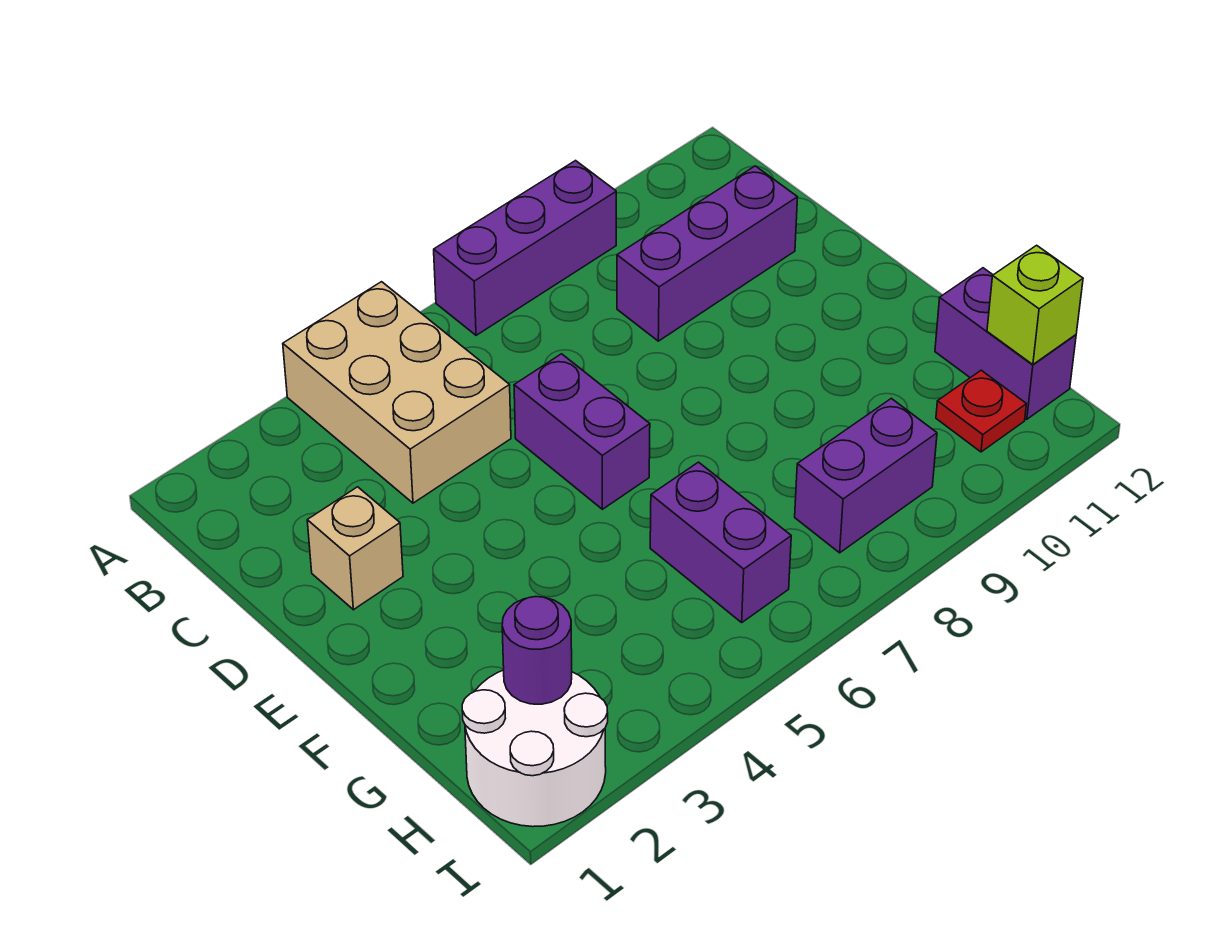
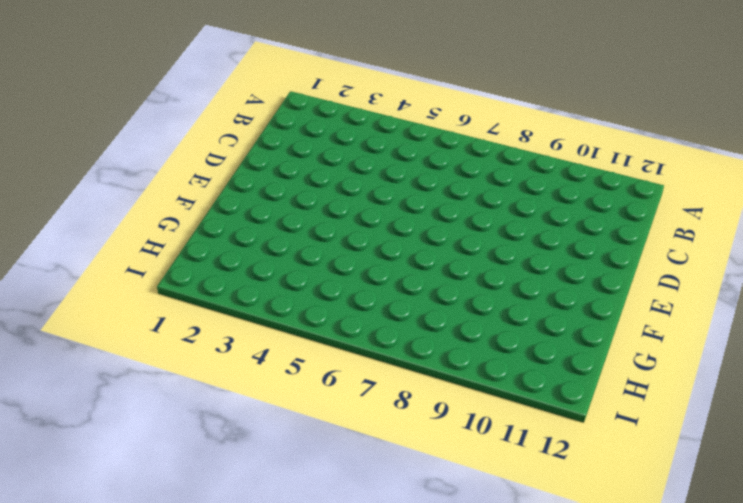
none -> tan brick A4:C5 level 1
none -> purple brick A7:A9 level 1
none -> purple brick C9:C11 level 1

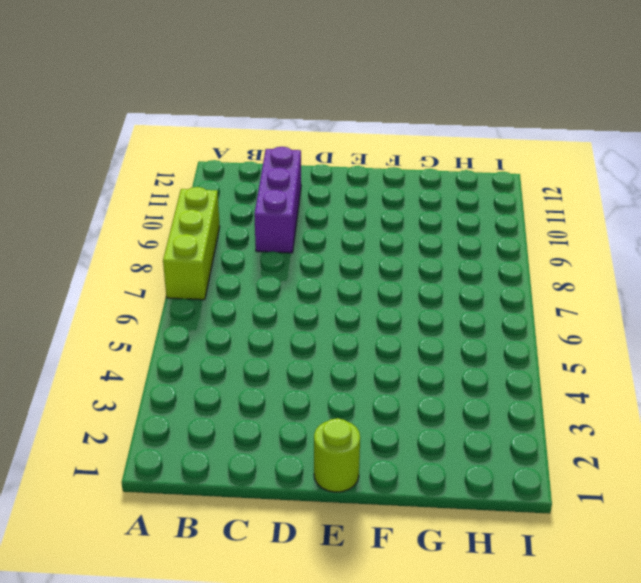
lime brick A7:A9 level 1 -> purple brick A7:A9 level 1
lime round brick E1 level 1 -> none
none -> tan brick A4:C5 level 1
none -> tan brick D2 level 1
none -> purple brick D6:E6 level 1

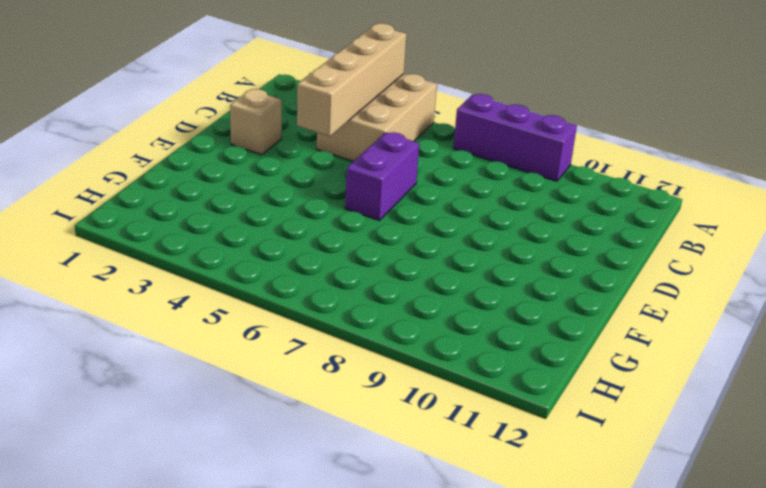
tan brick A4:D4 level 2 -> none
none -> purple brick C9:C11 level 1
none -> purple brick G6:H6 level 1
none -> purple brick G12:H12 level 1

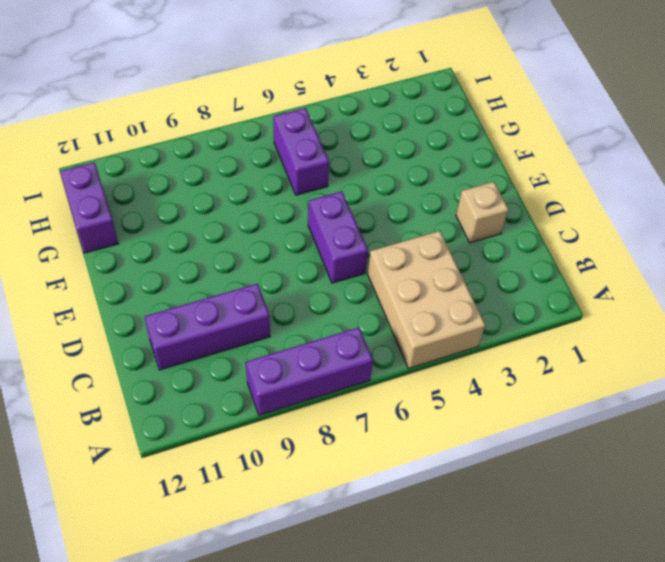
none -> white round brick H1:I2 level 1
none -> purple brick H8:H9 level 1
none -> red plate H11 level 1

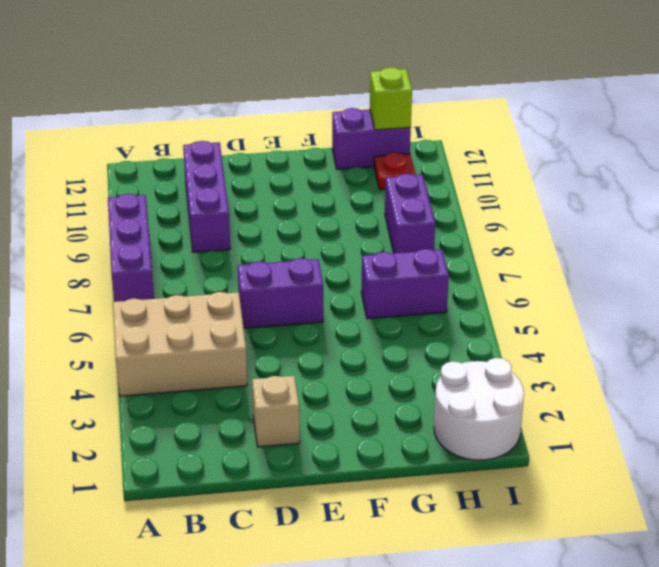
none -> purple round brick H2 level 2

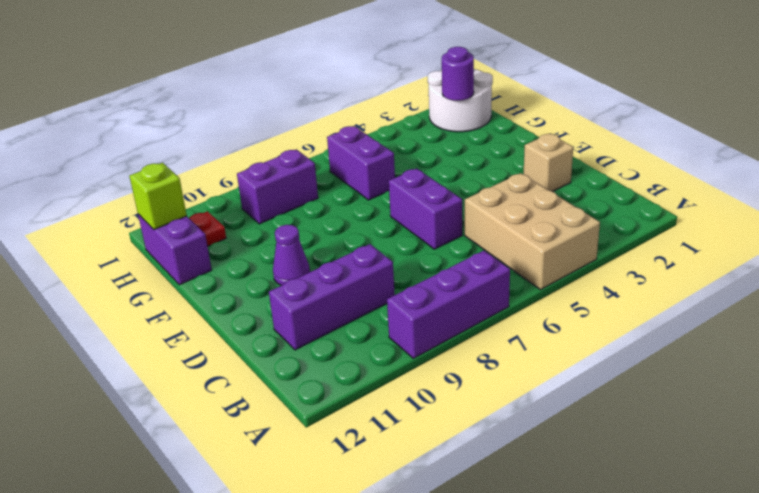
purple cone E10 level 1 -> none

